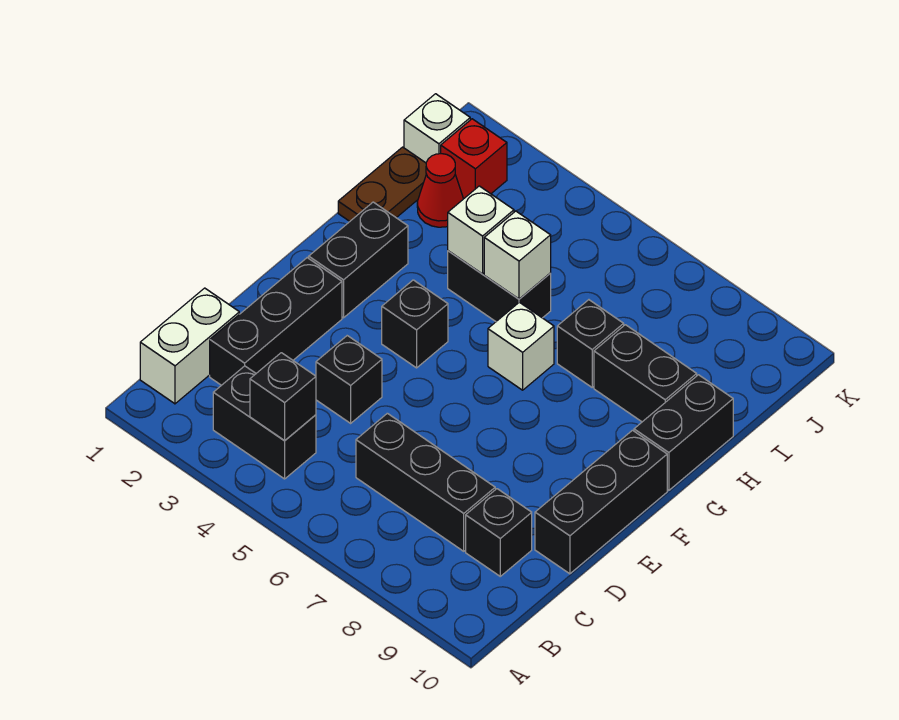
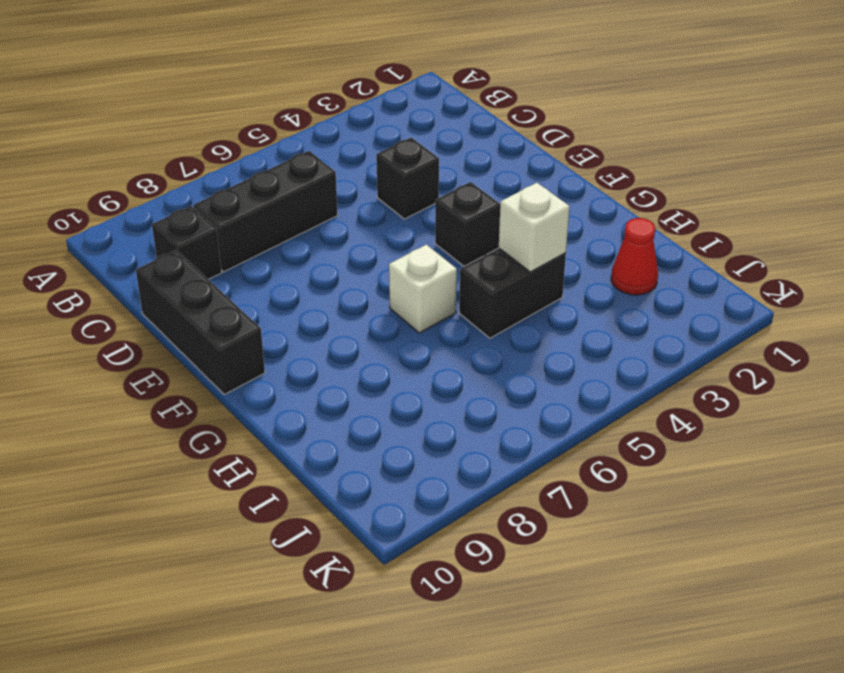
none -> white brick B1:C1 level 1
none -> black brick B3:B4 level 1
none -> black brick C2:E2 level 1

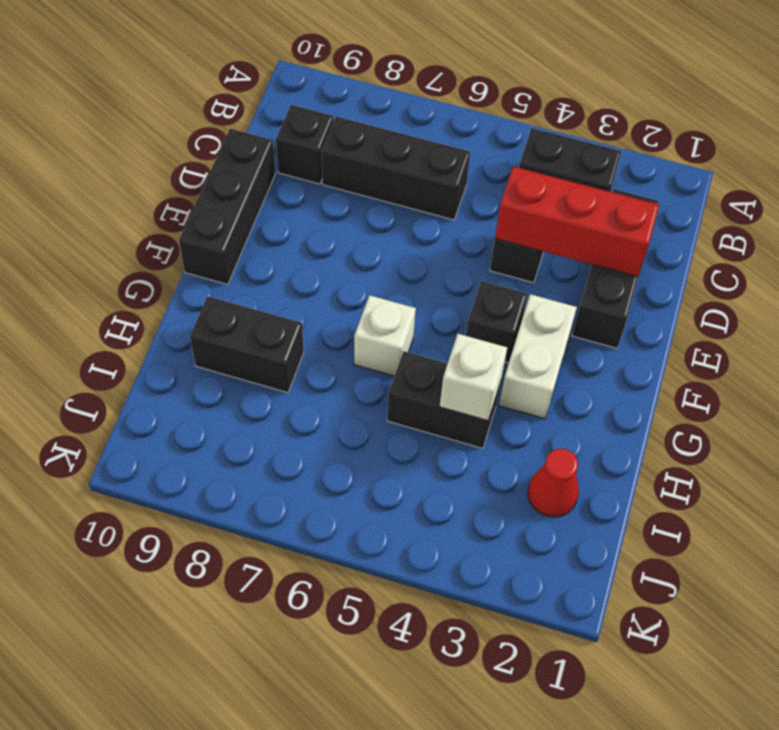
red brick D2:D4 level 2 -> none
white brick F3:G3 level 1 -> white brick B1:C1 level 1
none -> black brick F2:G2 level 1
none -> black brick G10:H10 level 1
none -> brown plate H1:I1 level 1

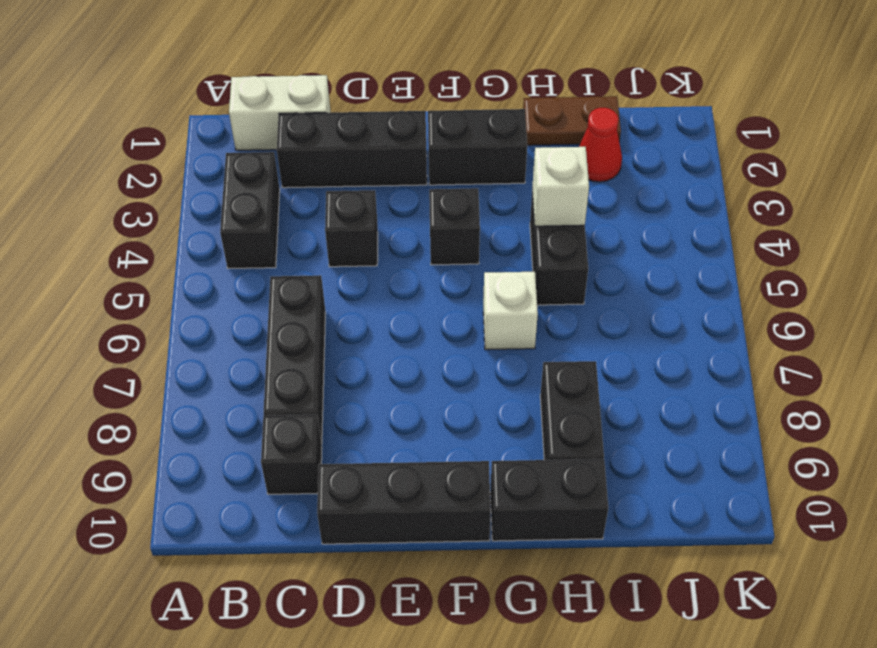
none -> black brick H7 level 1
none -> white brick J1 level 1
none -> red brick J2 level 1

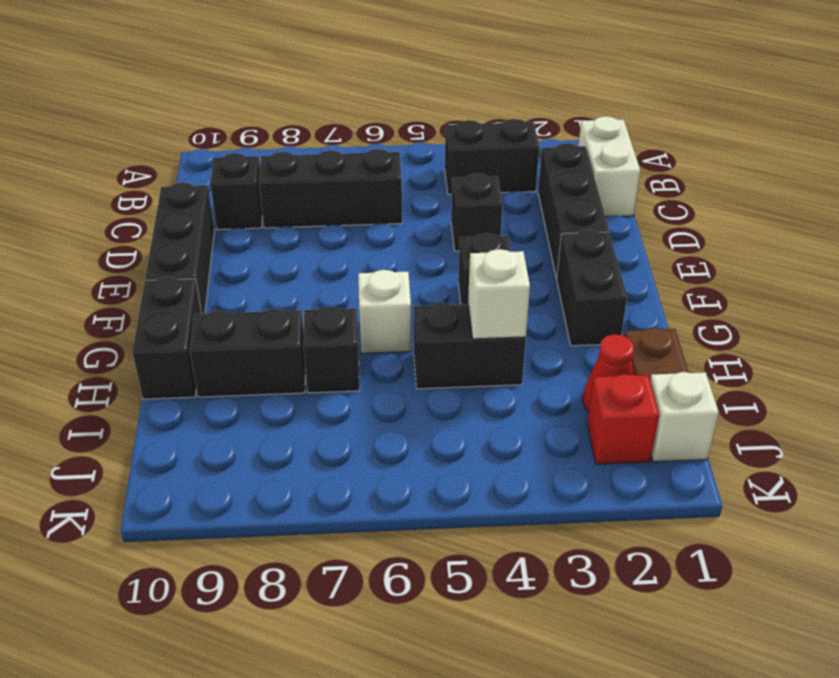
none -> black brick B4 level 2
none -> white brick H5 level 2

